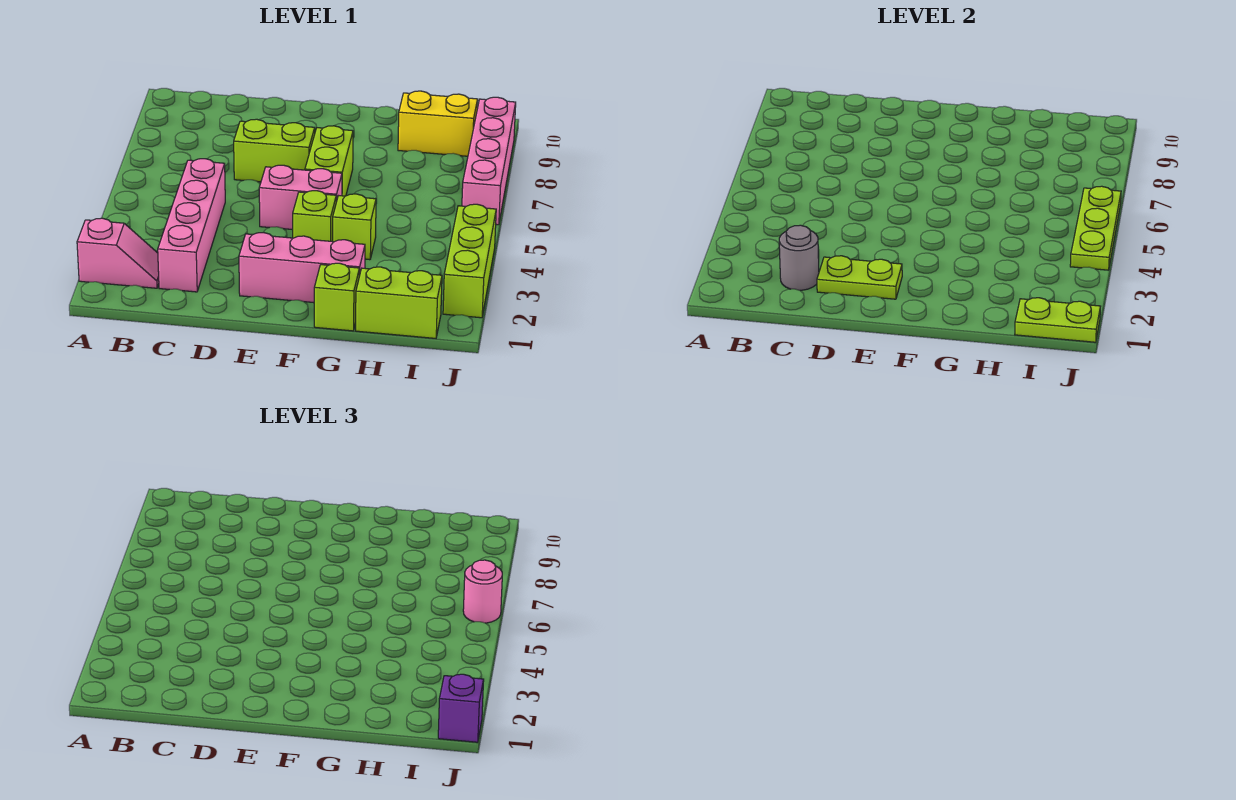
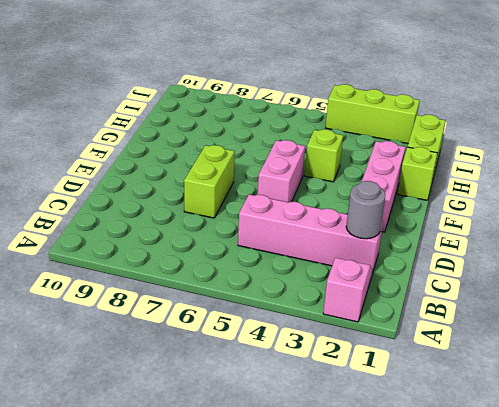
none -> lime brick F4 level 1
none -> lime brick F6:F7 level 1
none -> yellow brick H9:I9 level 1

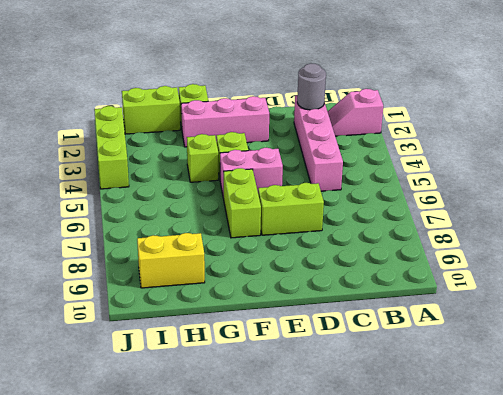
none -> pink brick J6:J9 level 1
none -> lime plate D2:E2 level 2
none -> lime plate I1:J1 level 2

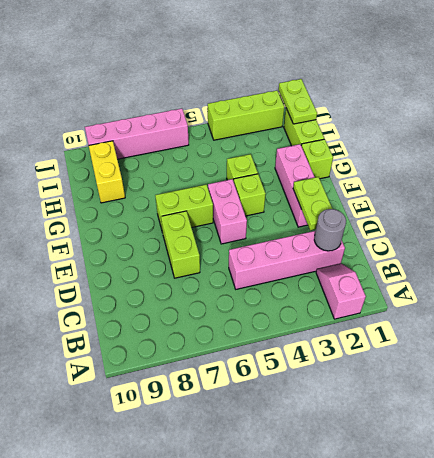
none -> lime plate J4:J6 level 2
none -> purple brick J1 level 3
none -> pink round brick J6 level 3

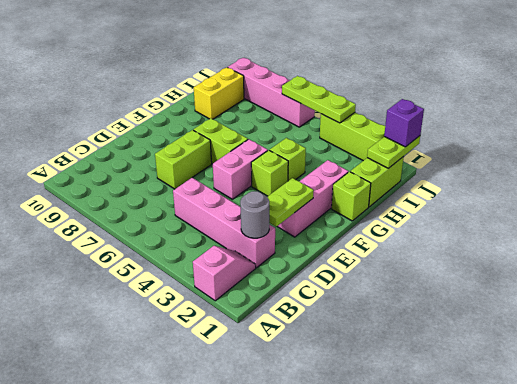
none -> pink round brick J6 level 3

